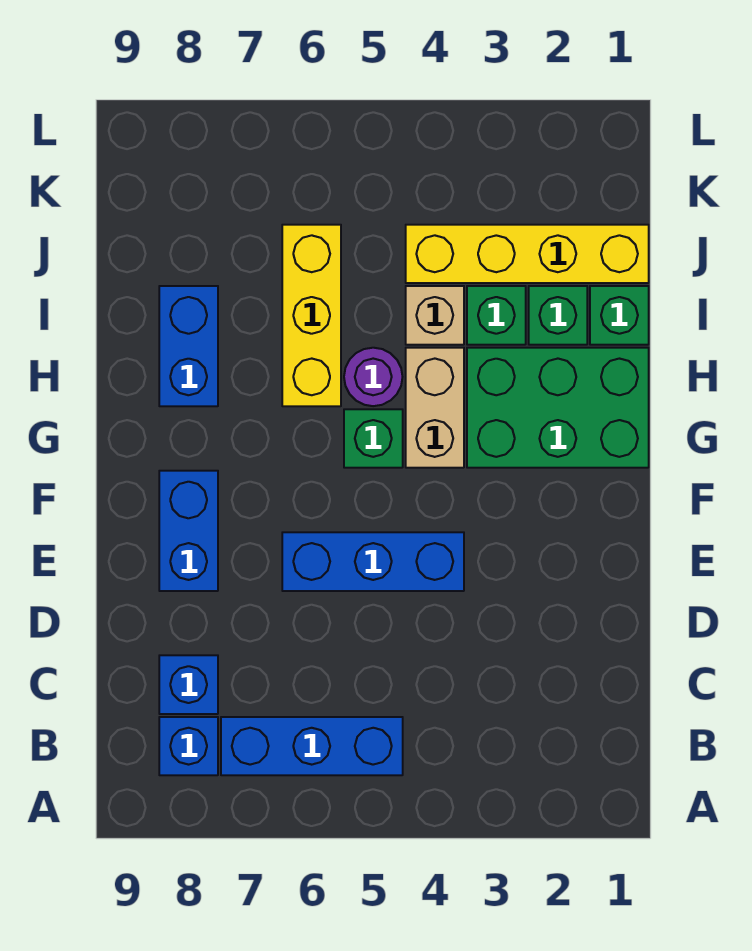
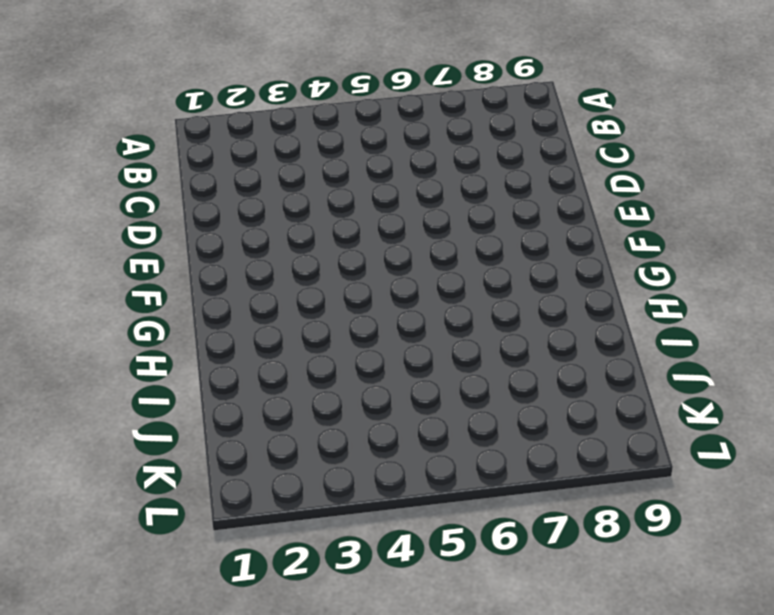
none -> blue brick B5:B7 level 1
none -> blue brick B8 level 1
none -> blue brick C8 level 1

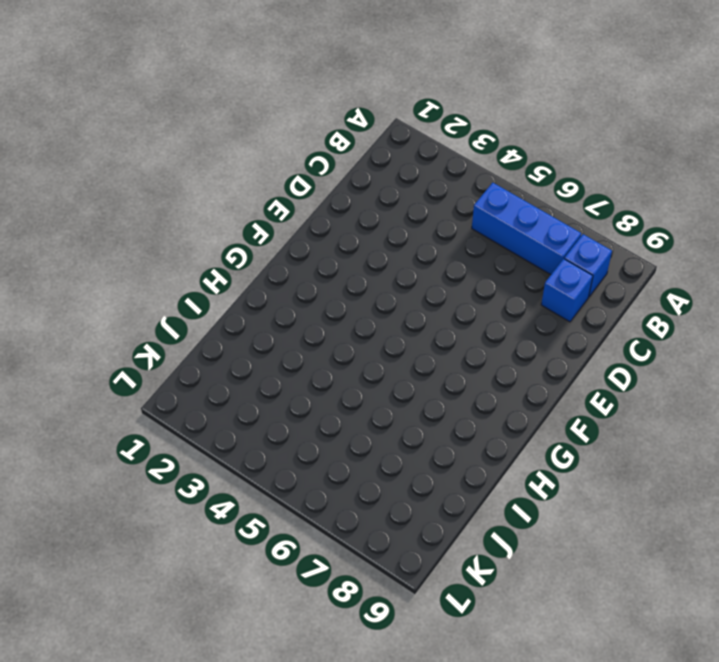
none -> blue brick E4:E6 level 1
none -> blue brick E8:F8 level 1
none -> green brick G1:H3 level 1

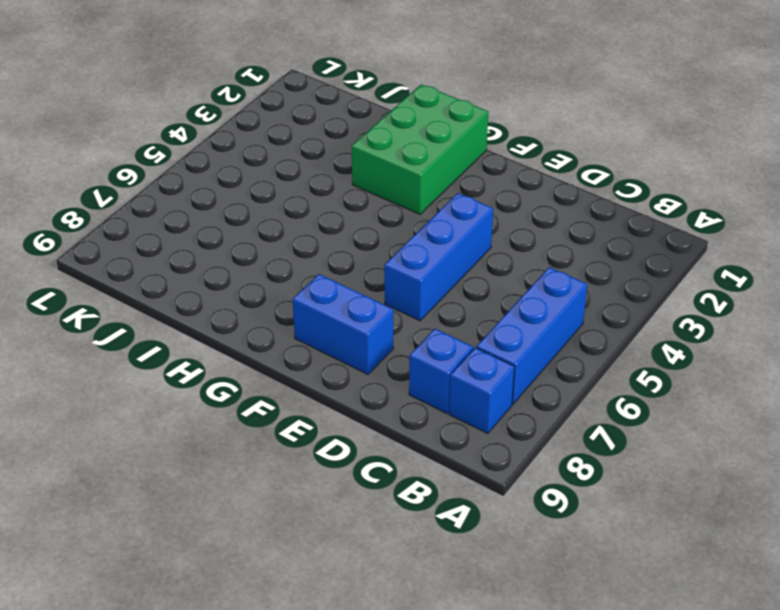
none -> tan brick G4:H4 level 1
none -> green brick G5 level 1
none -> purple round brick H5 level 1

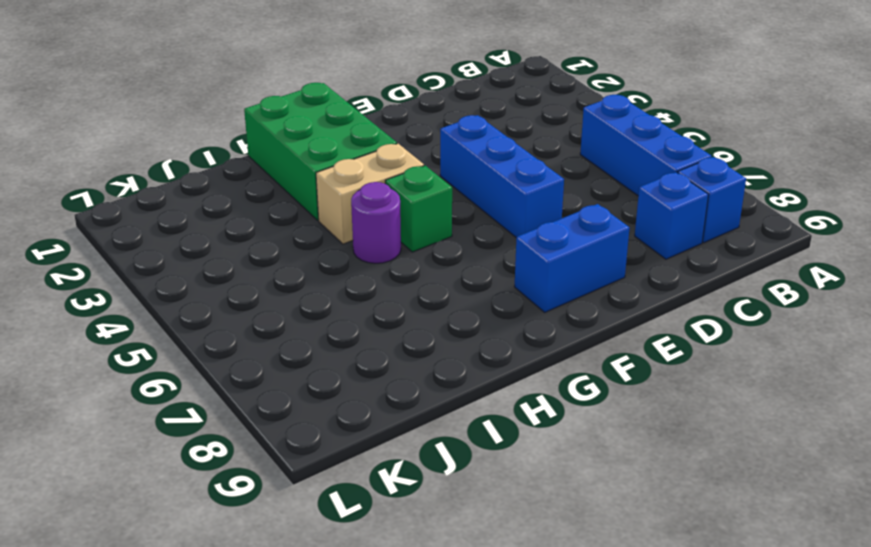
none -> yellow brick H6:J6 level 1
none -> blue brick H8:I8 level 1
none -> green brick I1 level 1

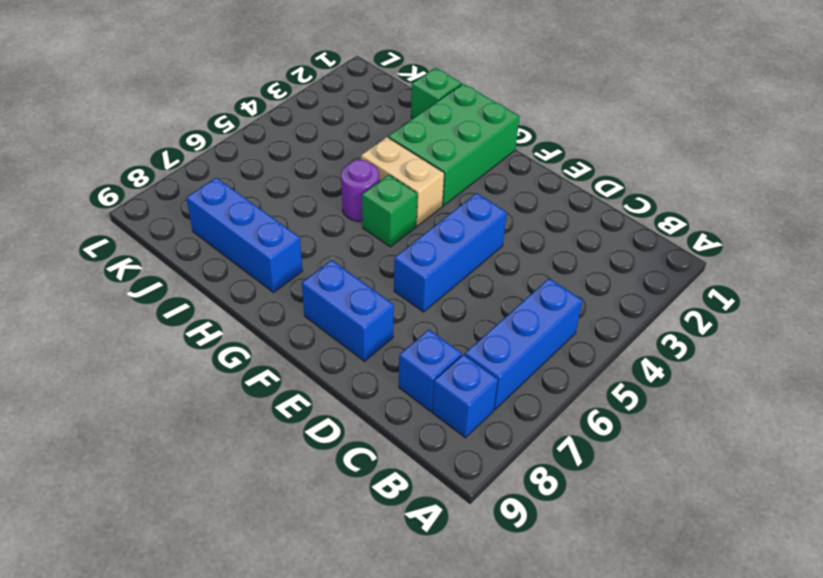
blue brick H8:J8 level 1 -> blue brick H8:I8 level 1
none -> yellow brick H6:J6 level 1
none -> green brick I2 level 1
none -> green brick I3 level 1

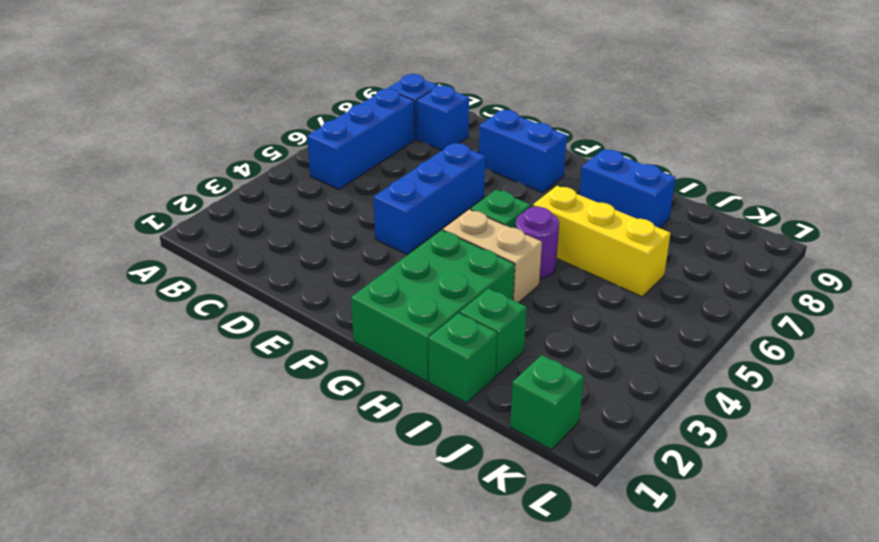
green brick K1 level 1 -> green brick I3 level 1
none -> tan brick I4 level 1
none -> yellow brick J1:J4 level 1

